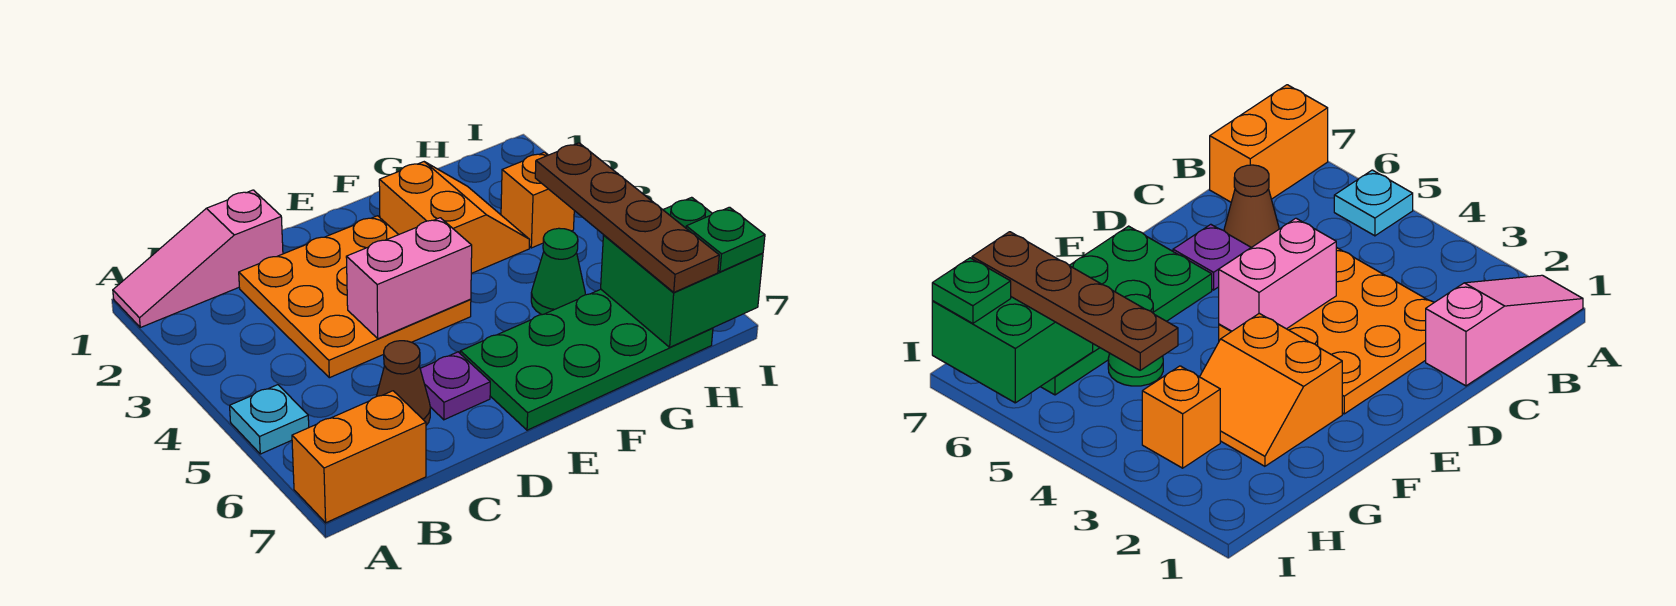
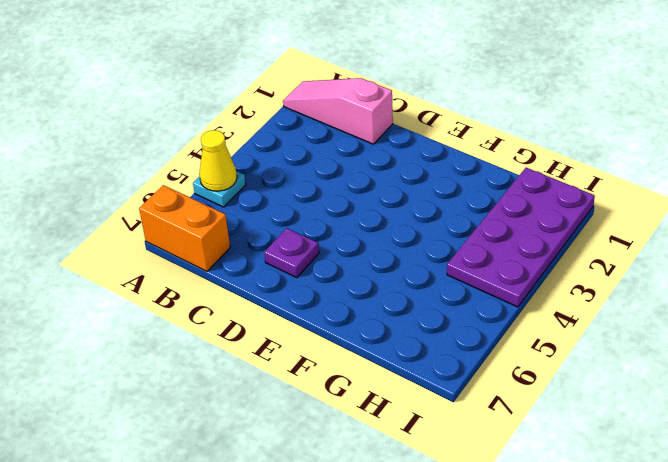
yellow cone A5 level 2 -> none
purple plate H1:I4 level 1 -> orange brick H3 level 1
none -> orange plate C2:E4 level 1
none -> brown cone C6 level 1
none -> green plate E6:H7 level 1

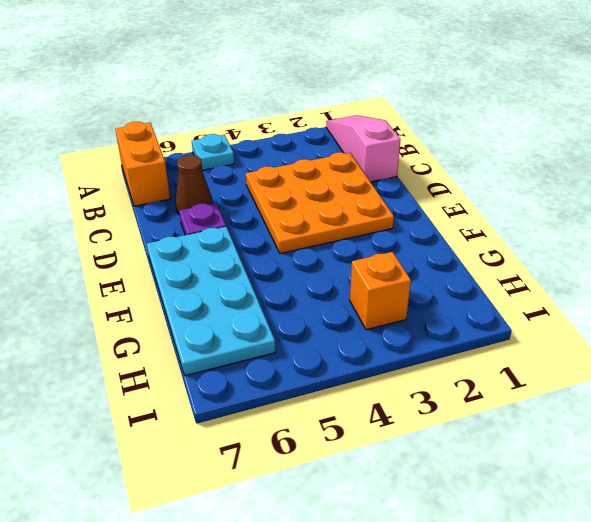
cyan plate E6:H7 level 1 -> green plate E6:H7 level 1
none -> orange slope F2:G3 level 1 top F
none -> green cone G5 level 1
none -> pink brick D4:E4 level 2

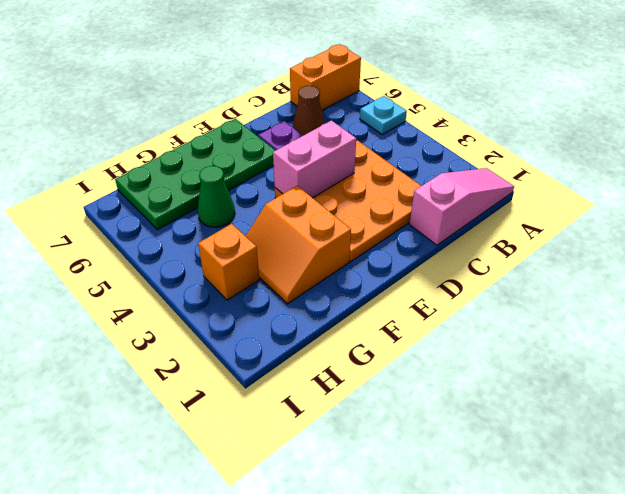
none -> green brick H6:I7 level 2
none -> brown plate H4:H7 level 3
none -> green plate I7 level 3

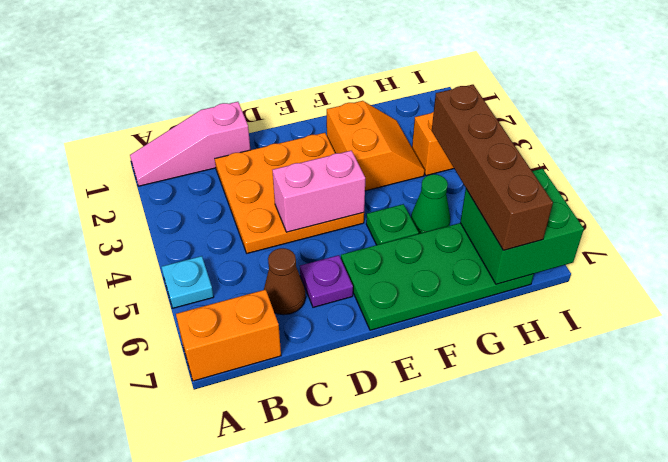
green plate F5 level 1 -> green plate I7 level 3
brown brick H4:H7 level 3 -> brown plate H4:H7 level 3

